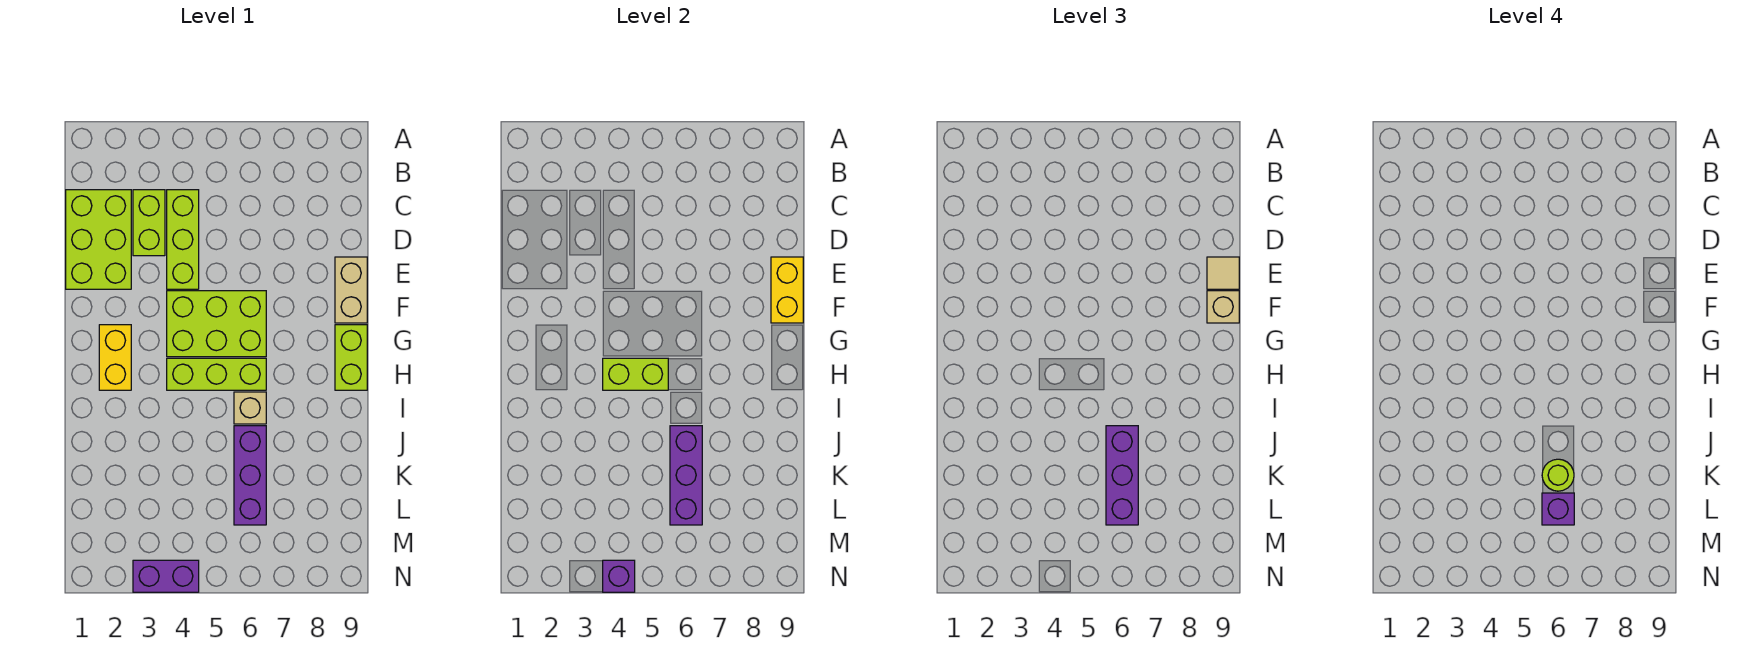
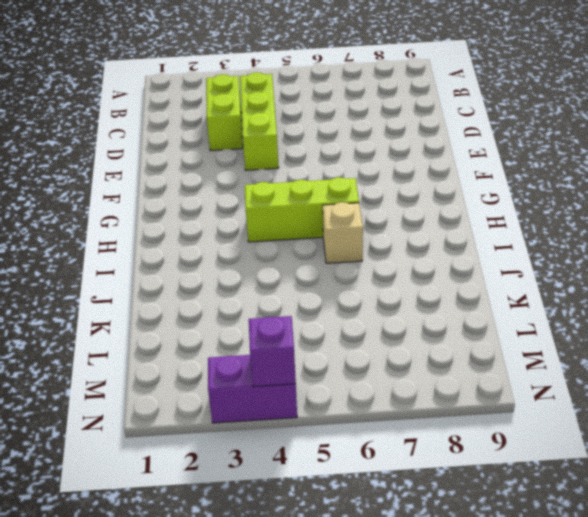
none -> lime brick C1:E2 level 1
none -> tan brick E9:F9 level 1
none -> lime brick F4:G6 level 1

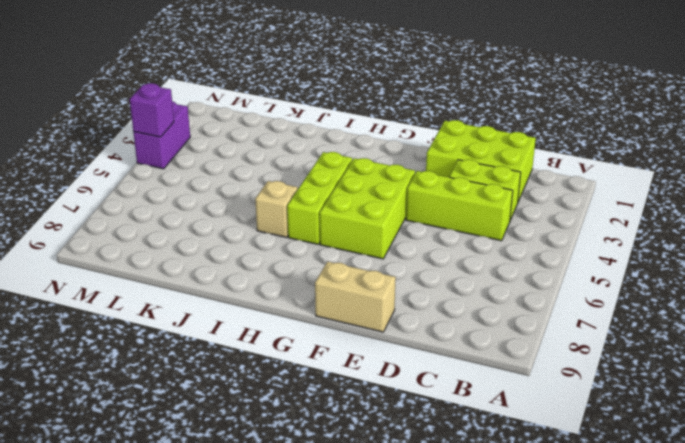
none -> yellow brick G2:H2 level 1
none -> lime brick G9:H9 level 1
none -> purple brick J6:L6 level 1

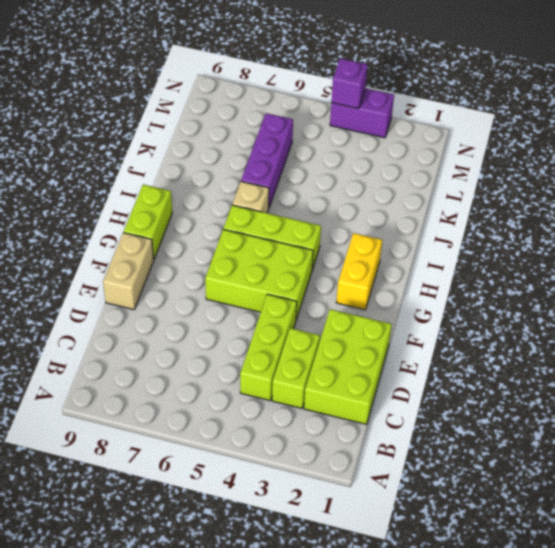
none -> yellow brick E9:F9 level 2
none -> lime brick H4:H5 level 2
none -> purple brick J6:L6 level 2

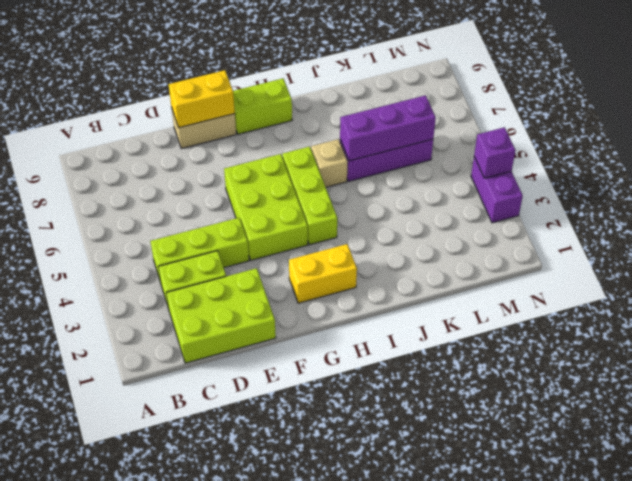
none -> lime brick H4:H5 level 2
none -> tan tile E9 level 3
none -> tan brick F9 level 3

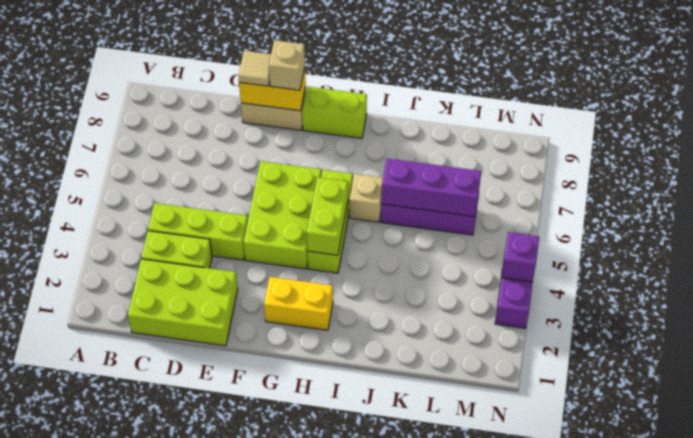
none -> purple brick J6:L6 level 3
none -> lime round brick K6 level 4
none -> purple brick L6 level 4

